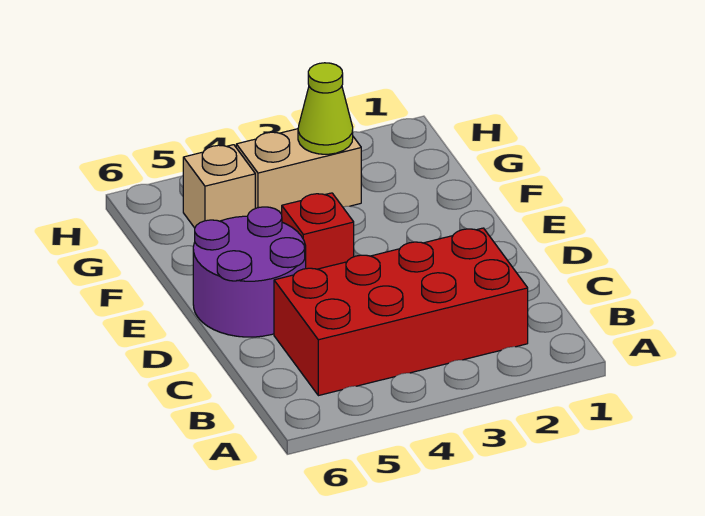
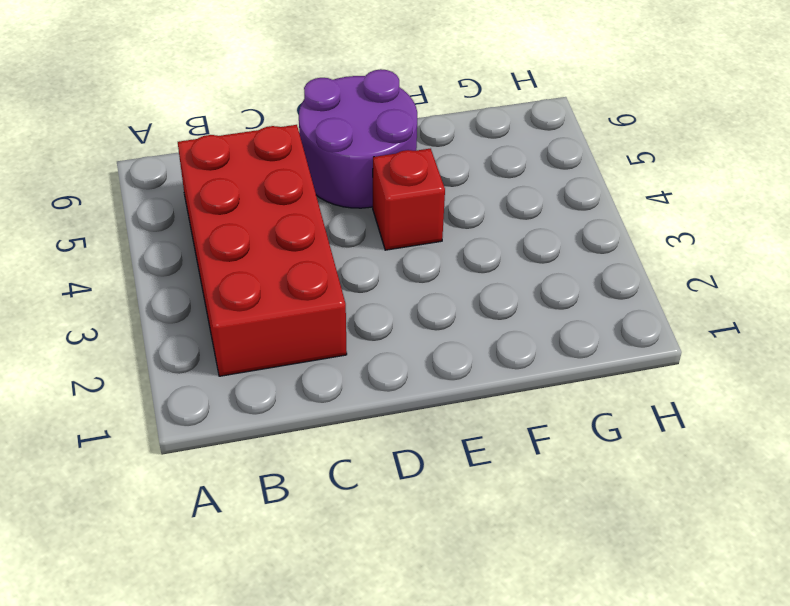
none -> tan brick G3:G4 level 1
none -> tan brick G5 level 1

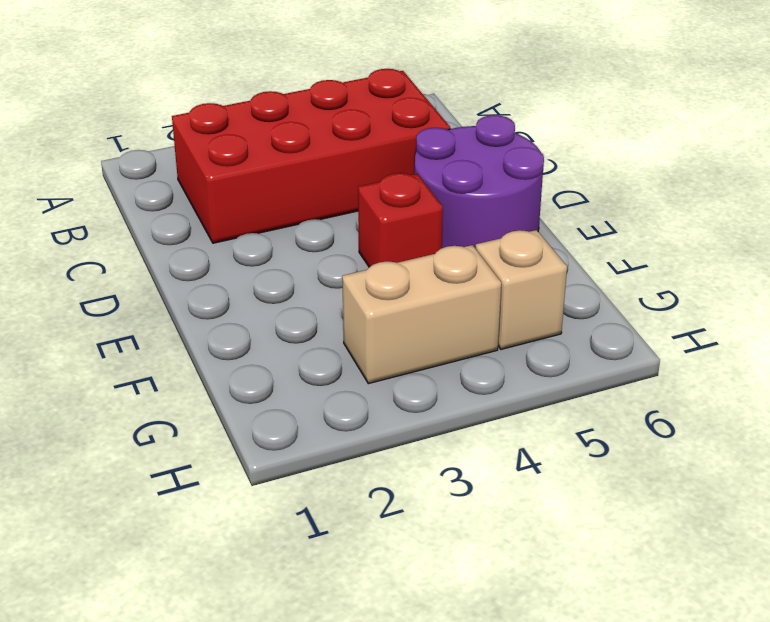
none -> lime cone G3 level 2

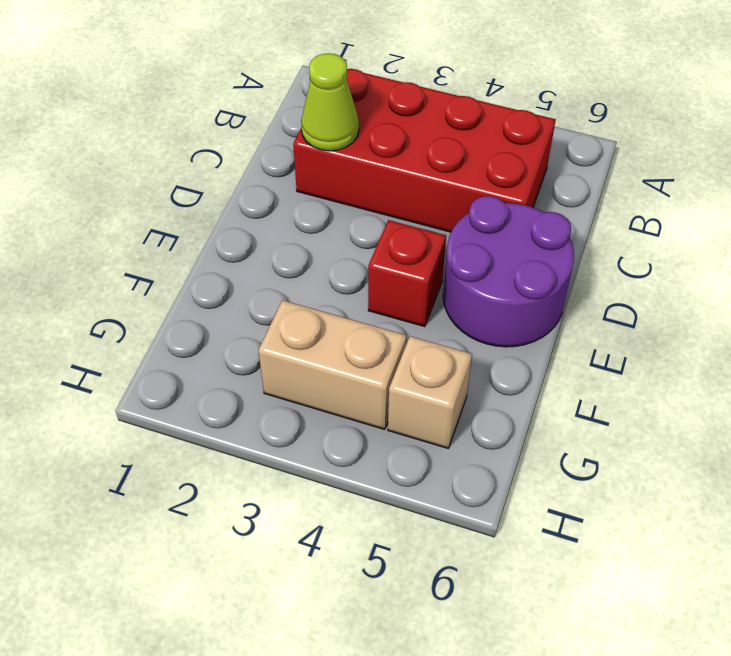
lime cone C2 level 2 -> lime cone G3 level 2

